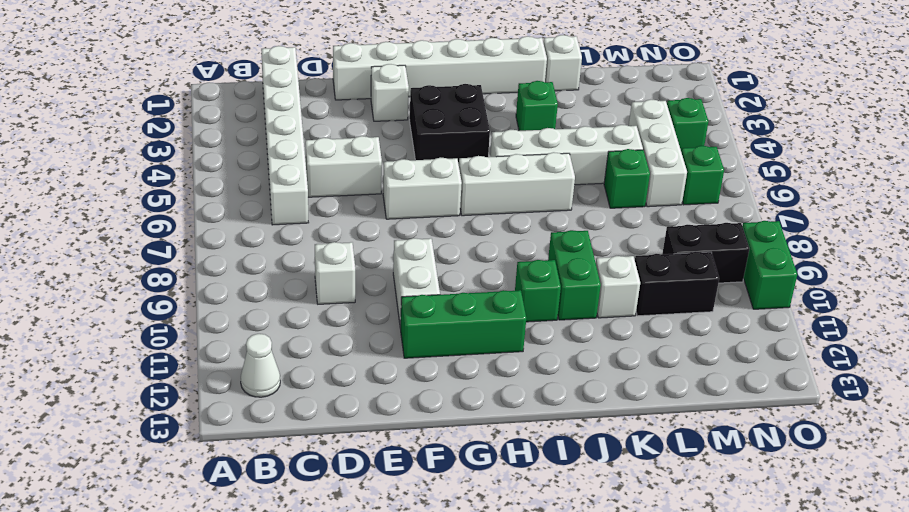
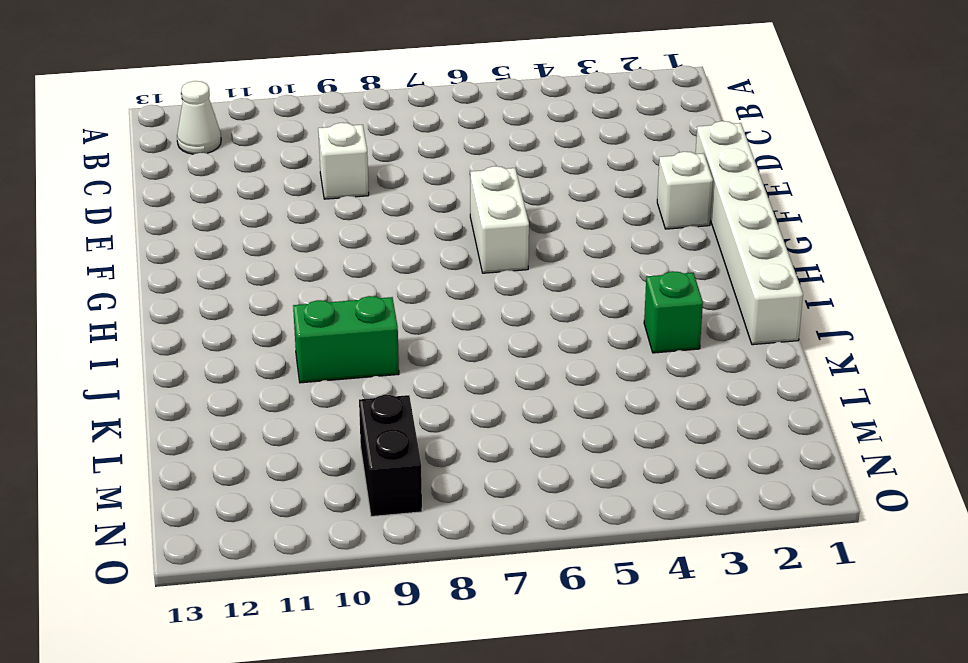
none -> white brick C1:C6 level 1
none -> white brick D5:E5 level 1
none -> white brick F9:F10 level 1

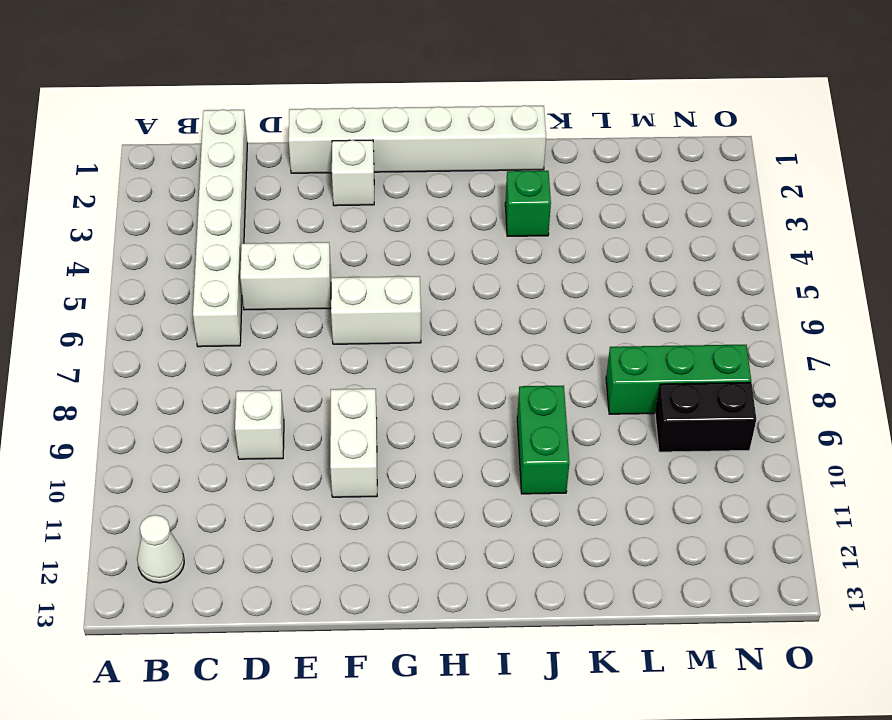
green brick L8:N8 level 1 -> green brick F11:H11 level 1
none -> black brick G3:H4 level 1
none -> white brick H6:J6 level 1
none -> white brick I5:L5 level 1

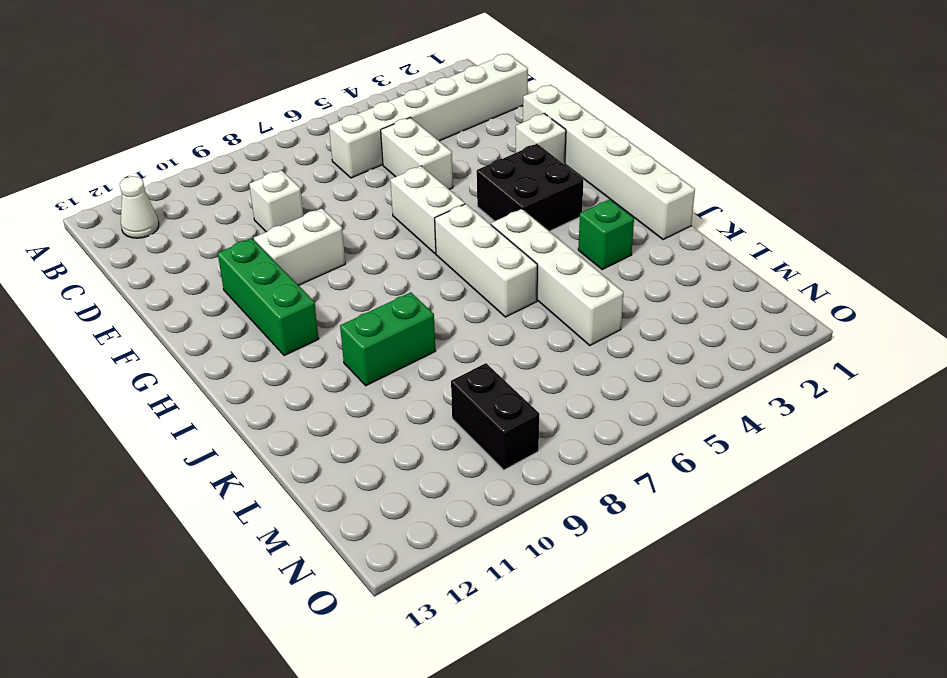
none -> green brick I10 level 1
none -> white brick K1 level 1
none -> white brick K10 level 1

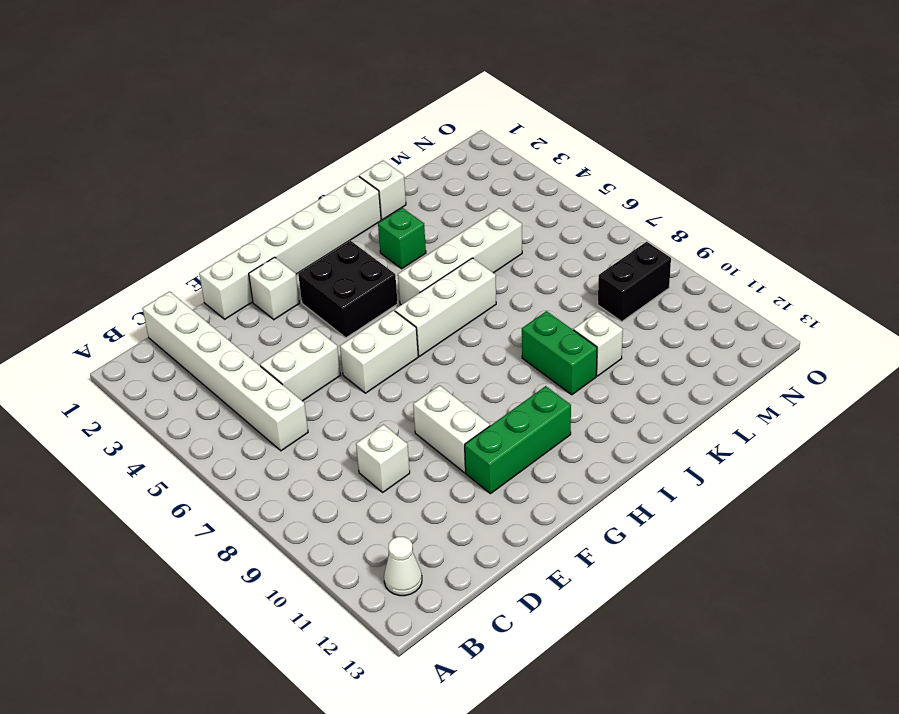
none -> green brick I10 level 1
none -> green brick L6 level 1
none -> black brick L10:M10 level 1

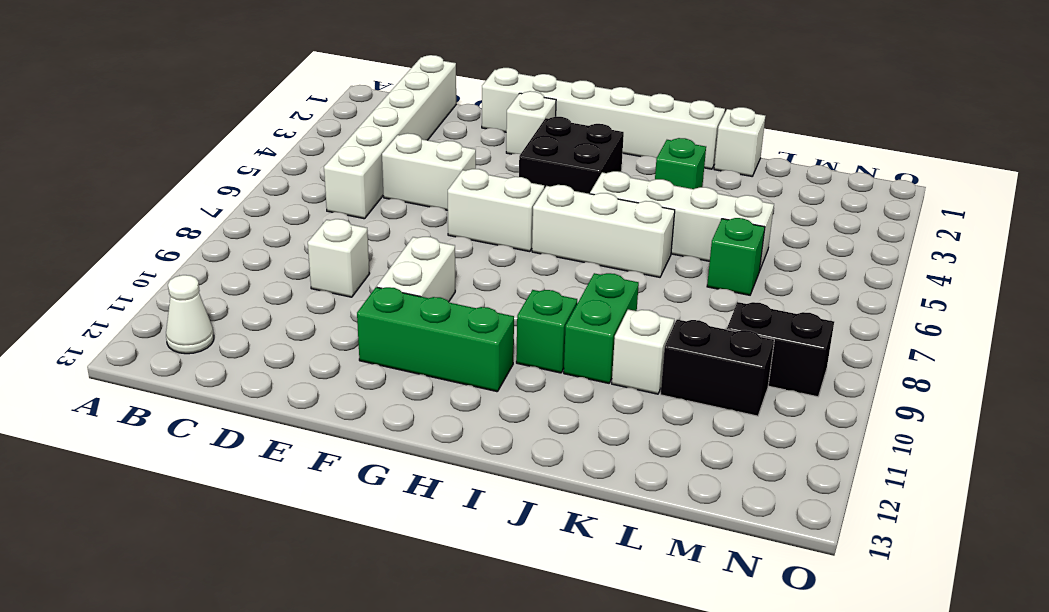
none -> white brick M4:M6 level 1
none -> green brick N4 level 1
none -> green brick N6 level 1

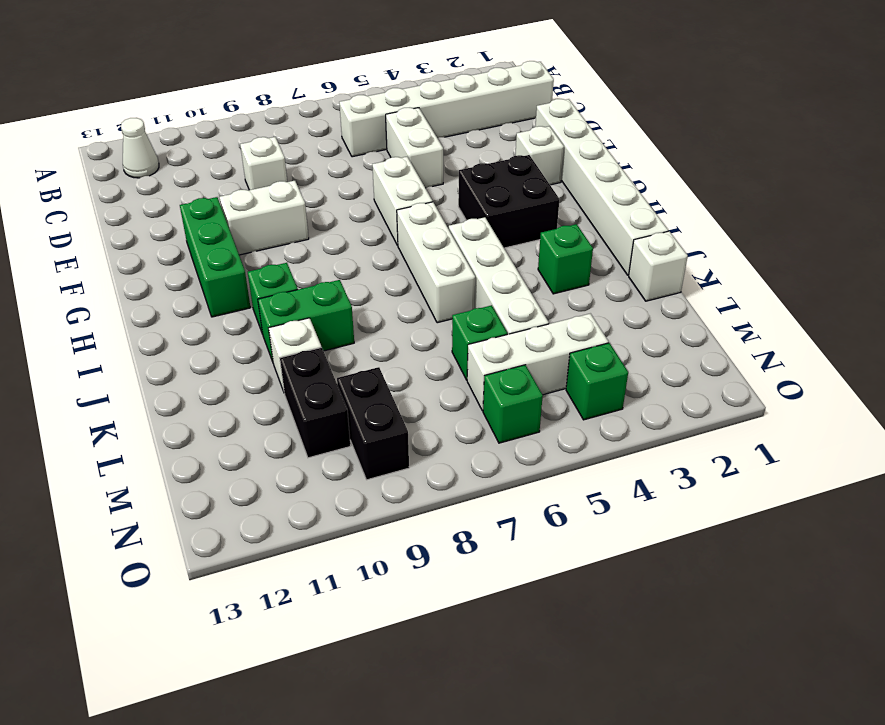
none -> green brick O9:O10 level 1

